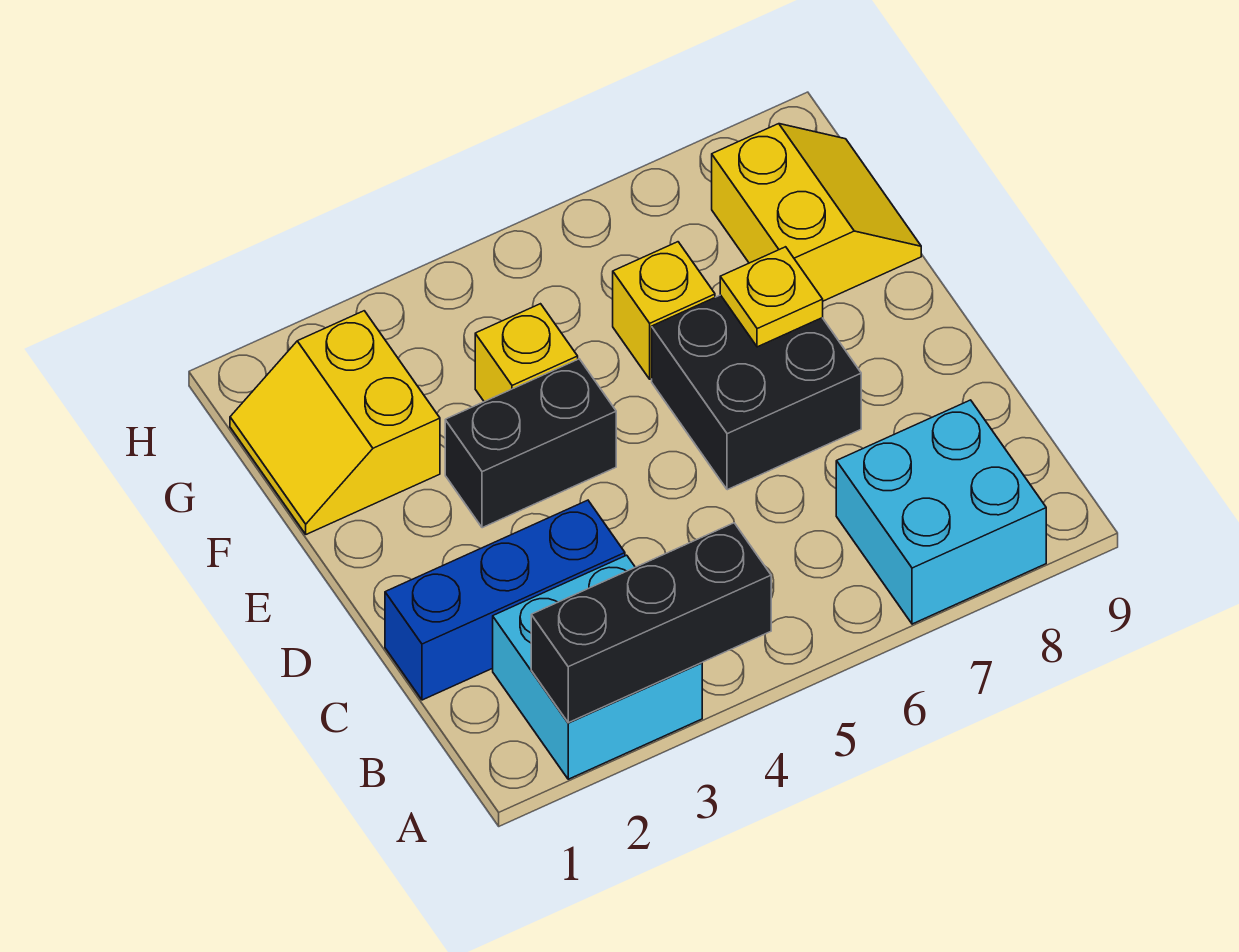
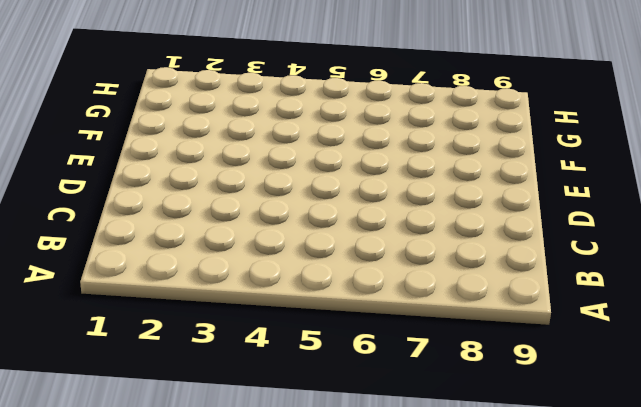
none -> cyan brick A2:B3 level 1
none -> cyan brick A7:B8 level 1

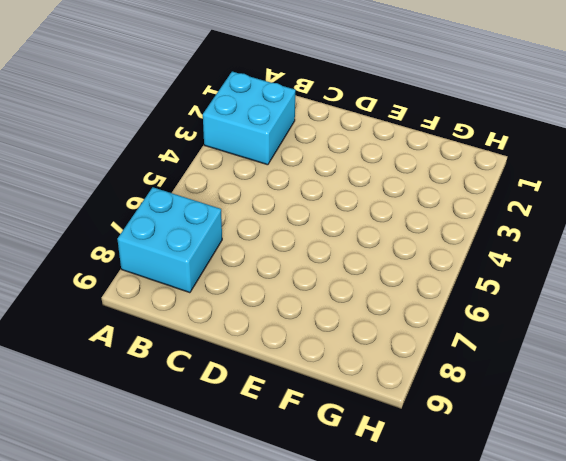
none -> blue brick C1:C3 level 1
none -> black brick D6:E7 level 1

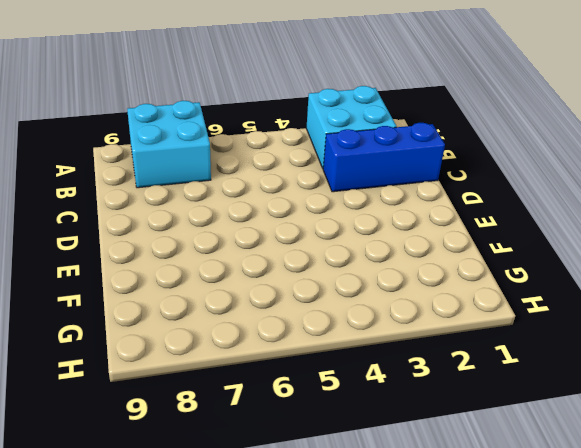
none -> black brick D6:E7 level 1
none -> black brick E3:E4 level 1

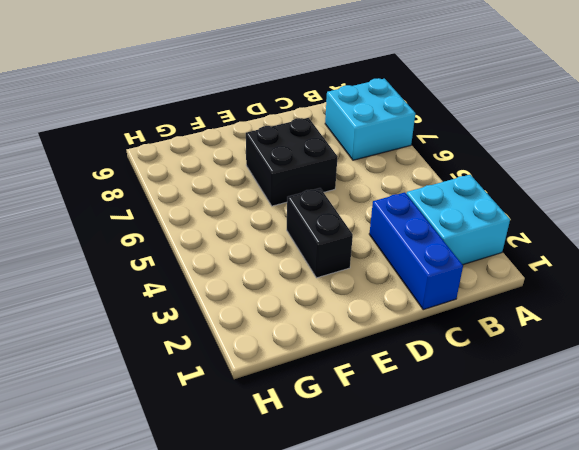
none -> yellow slope F1:G2 level 1 top 2
none -> yellow brick F4 level 1

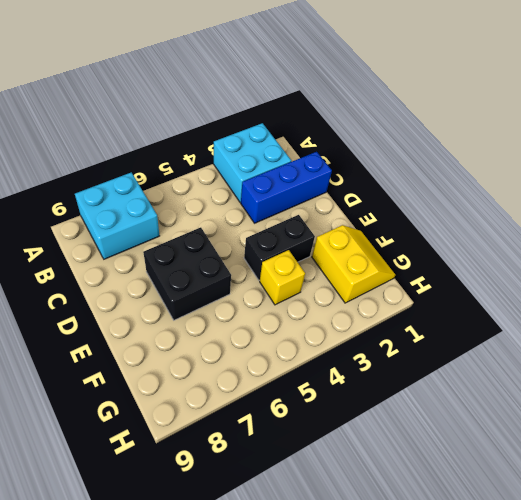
none -> yellow brick F6 level 1
none -> yellow slope F8:G9 level 1 top 8

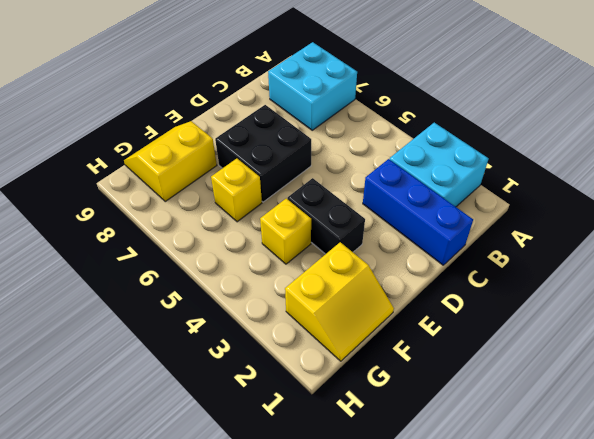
none -> black brick A2:A4 level 2
none -> yellow plate E7 level 2

